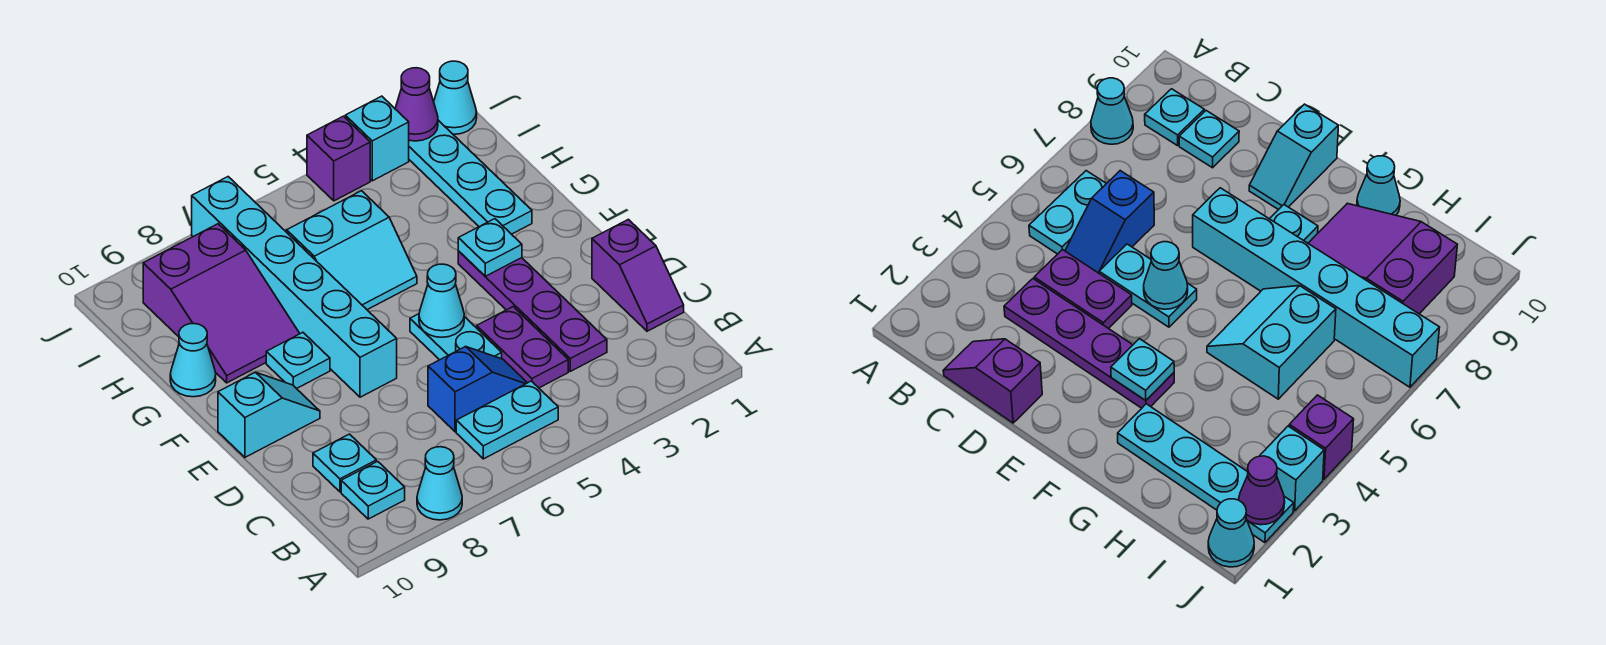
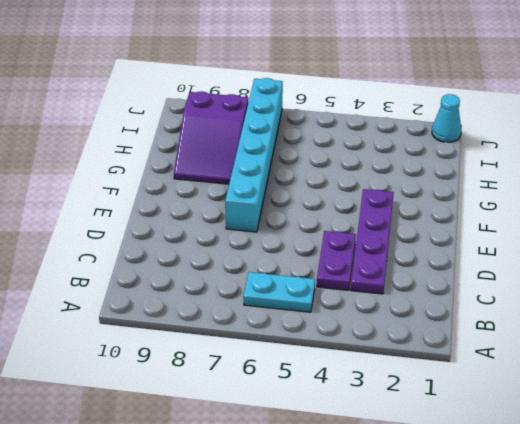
none -> cyan cone A8 level 1
none -> cyan plate B9 level 1
none -> purple slope C1:D1 level 1 top D

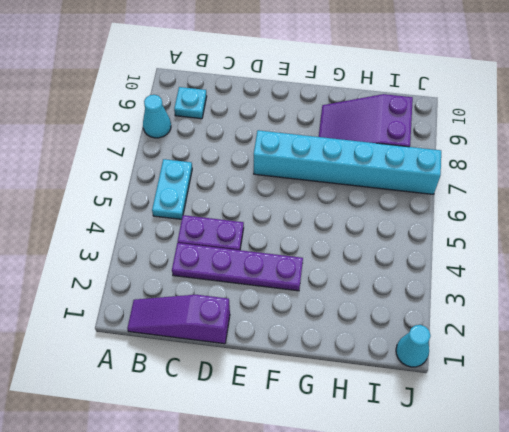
purple slope B1:D1 level 1 top D -> purple slope C1:D1 level 1 top D
none -> blue slope C5:C6 level 1 top 6
none -> cyan plate C9 level 1
none -> cyan plate D5:E5 level 1

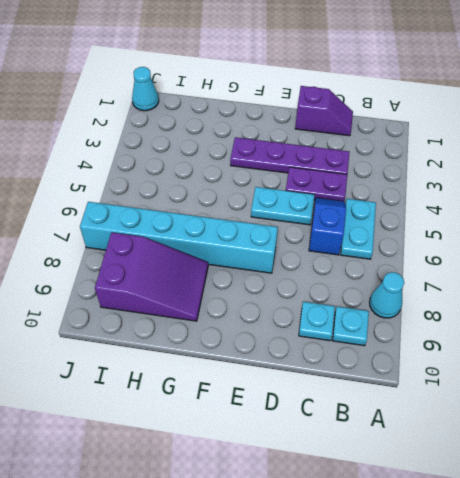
none -> cyan slope E9:E10 level 1 top 10
none -> cyan plate F8 level 1
none -> cyan plate G2:J2 level 1

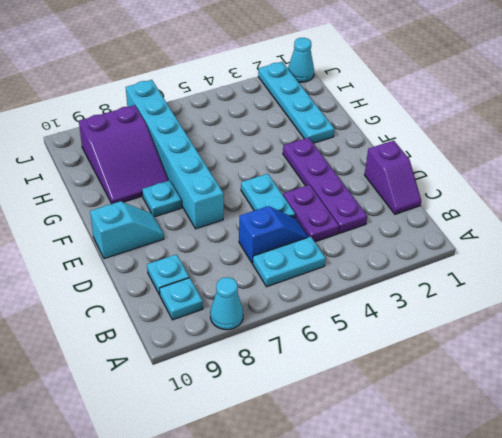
none -> cyan slope G5:H6 level 1 top H
none -> cyan cone G10 level 1
none -> cyan brick J3 level 1

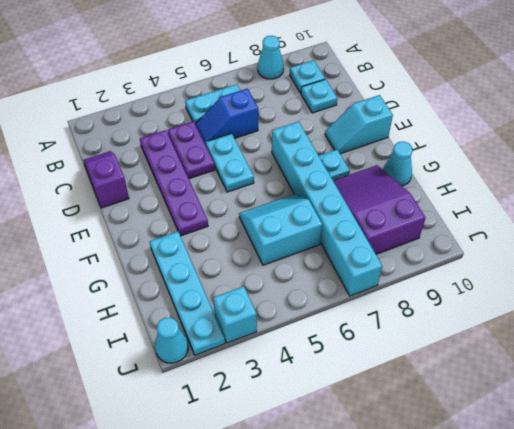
none -> purple brick J4 level 1
none -> cyan cone E5 level 2
none -> cyan plate F3 level 2

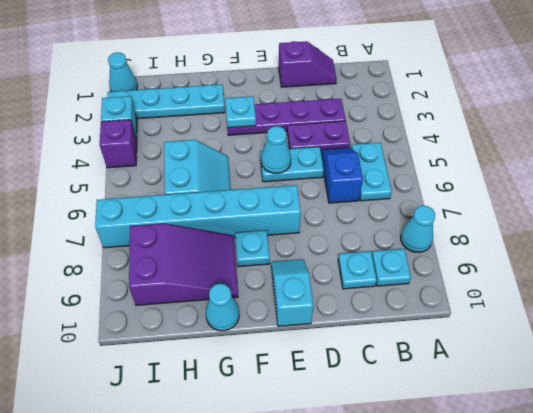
none -> purple cone J2 level 2

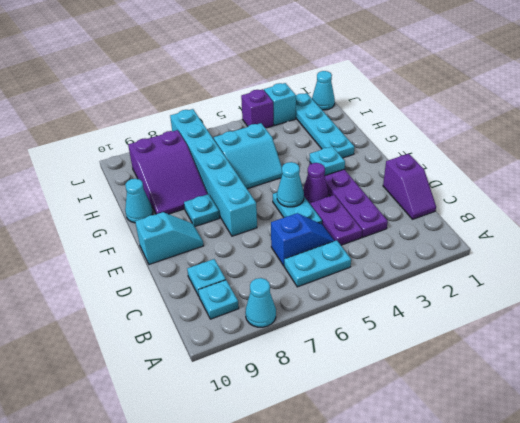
purple cone E4 level 1 -> purple cone J2 level 2

